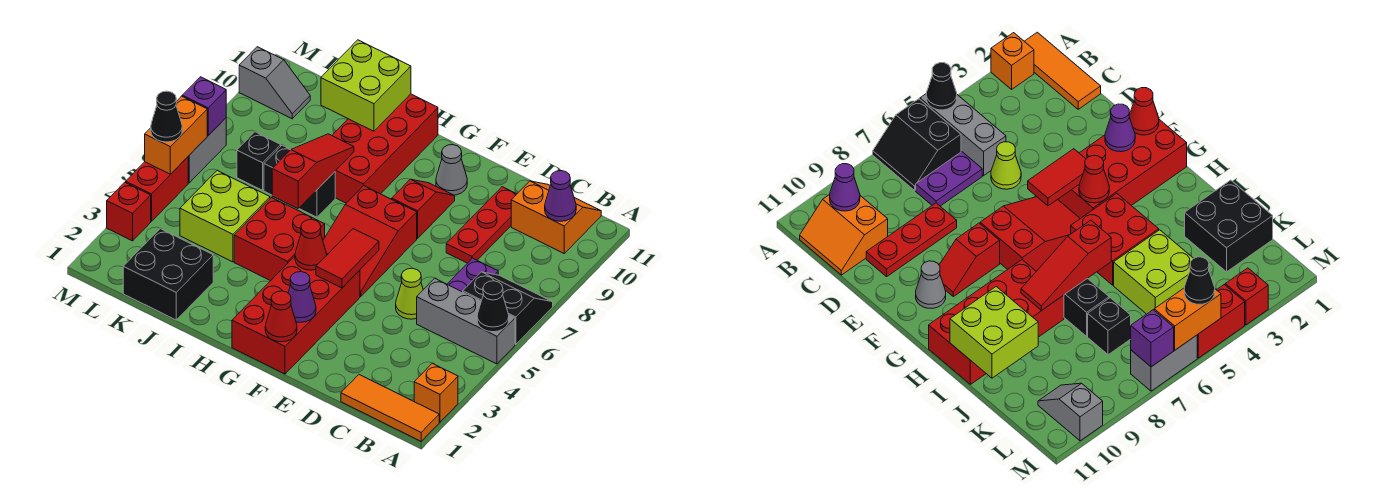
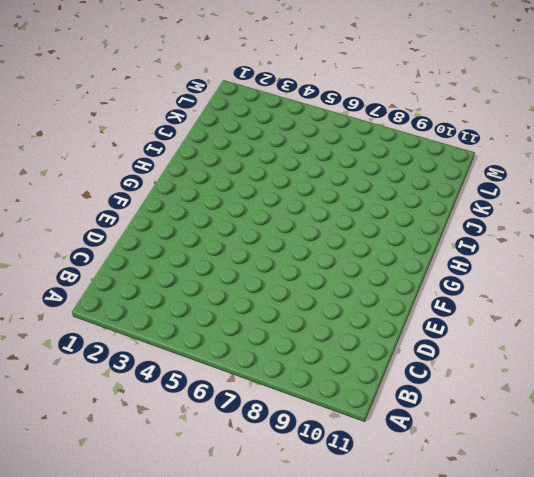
none -> orange tile A1:C1 level 1
none -> orange brick A2 level 1
none -> grey brick A5:C5 level 1
none -> black slope A6:B7 level 1 top 6

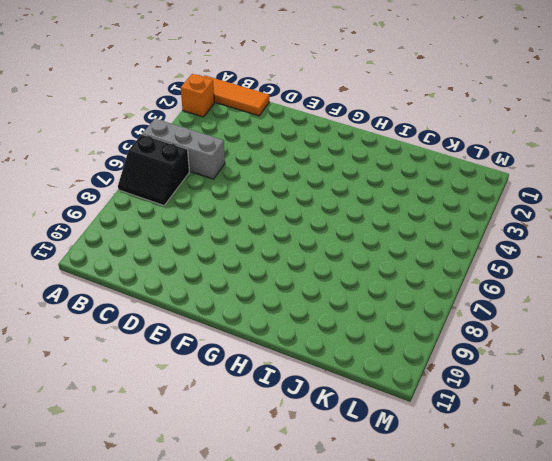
none -> orange slope B10:C11 level 1 top 10
none -> purple plate C6:C7 level 1
none -> lime cone D5 level 1
none -> red plate D8:D10 level 1

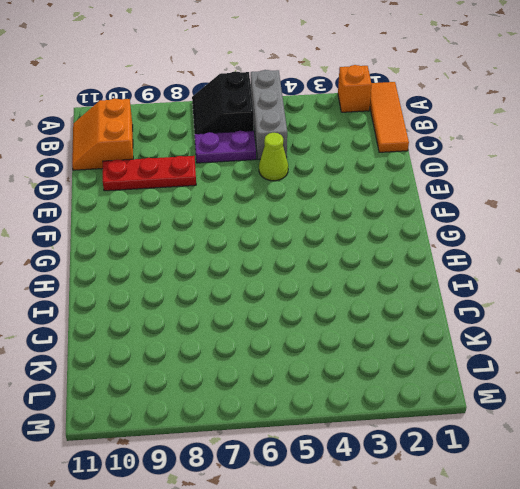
none -> red brick F1:G4 level 1
none -> red slope F5:G7 level 1 top 7
none -> red slope F8:F9 level 1 top 8
none -> grey cone F10 level 1

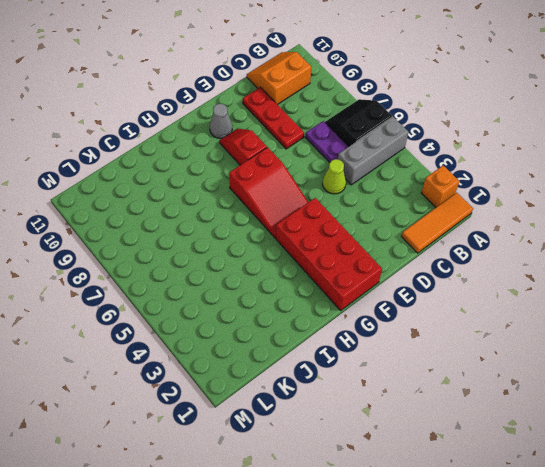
none -> red brick H4:I5 level 1
none -> red brick H8:I11 level 1
none -> black brick I7:J7 level 1
none -> black brick J1:K2 level 1

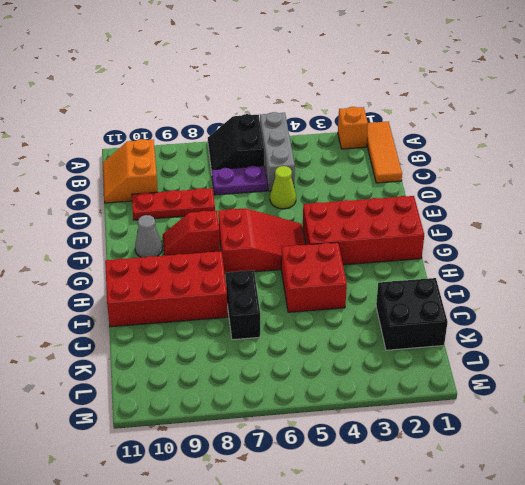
none -> lime brick J4:K5 level 1
none -> black brick K7 level 1
none -> grey slope L10:M10 level 1 top M
none -> red brick M3 level 1

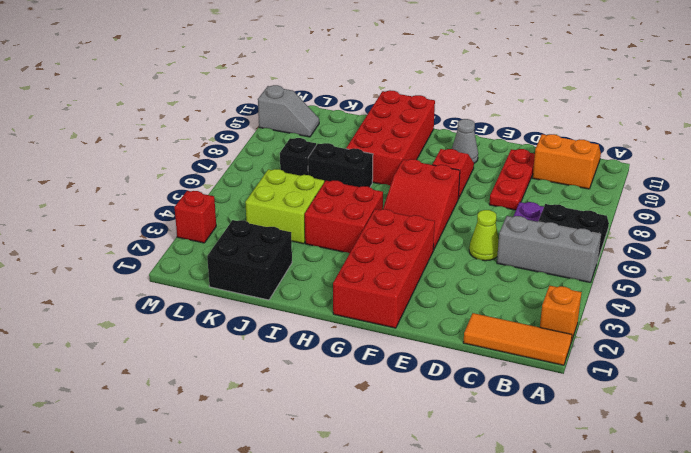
none -> red brick M4:M5 level 1
none -> grey brick M6:M7 level 1
none -> black cone A5 level 2
none -> purple cone B10 level 2

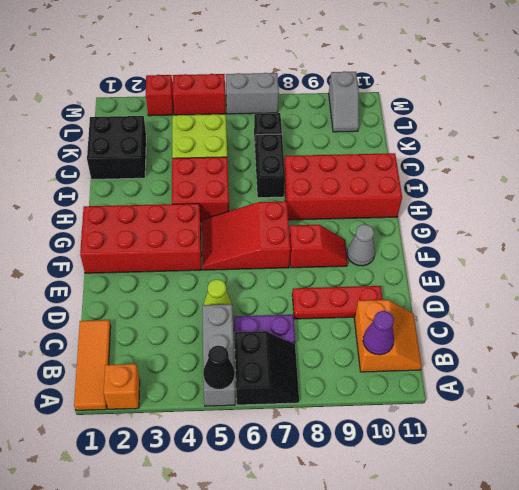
none -> red cone F1 level 2
none -> purple cone F2 level 2
none -> red tile F4:F5 level 2
none -> red cone G4 level 2

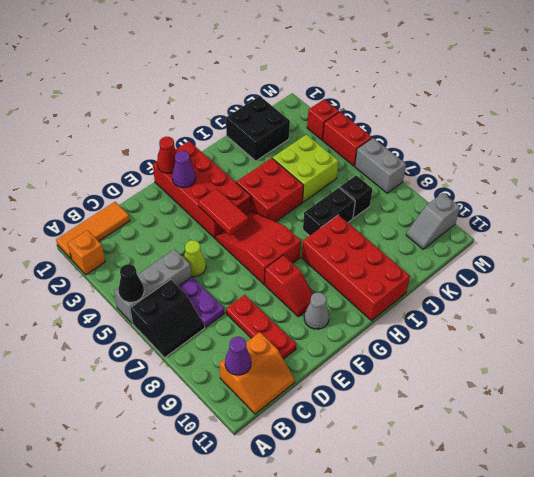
none -> red cone G4 level 2
none -> red slope I6:I8 level 2 top 6
none -> lime brick I10:J11 level 2
none -> orange brick M5:M6 level 2

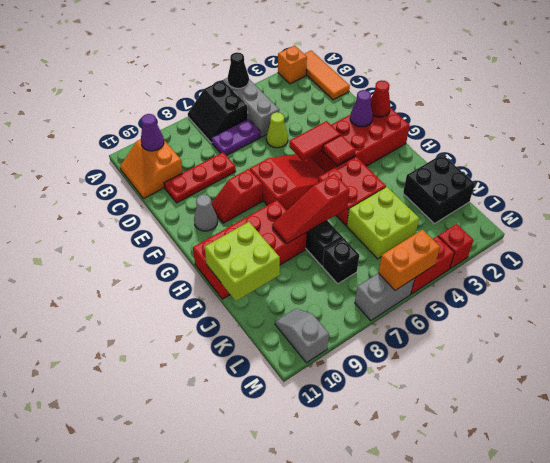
red tile G4 level 2 -> red cone G4 level 2
none -> purple brick M7 level 2
none -> black cone M5 level 3

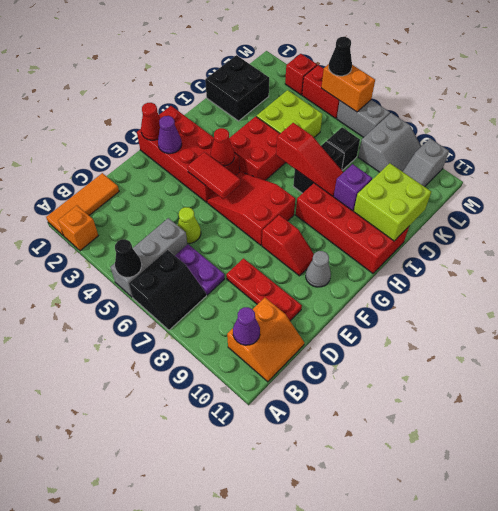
purple brick I9 level 2 -> purple brick M7 level 2
grey slope L8:M9 level 1 top 8 -> none

